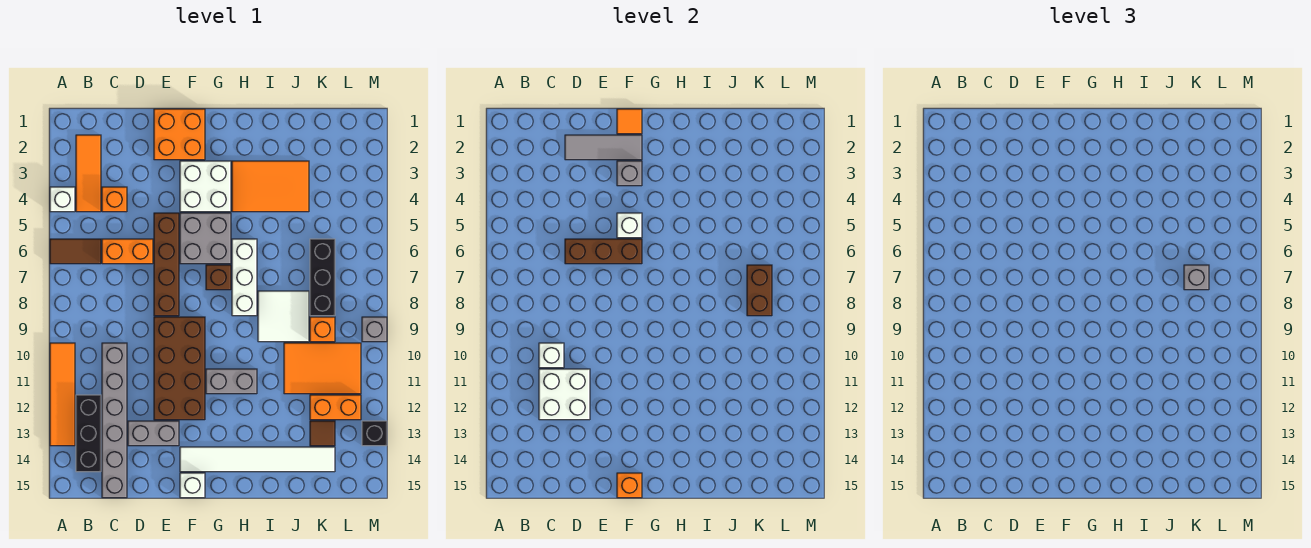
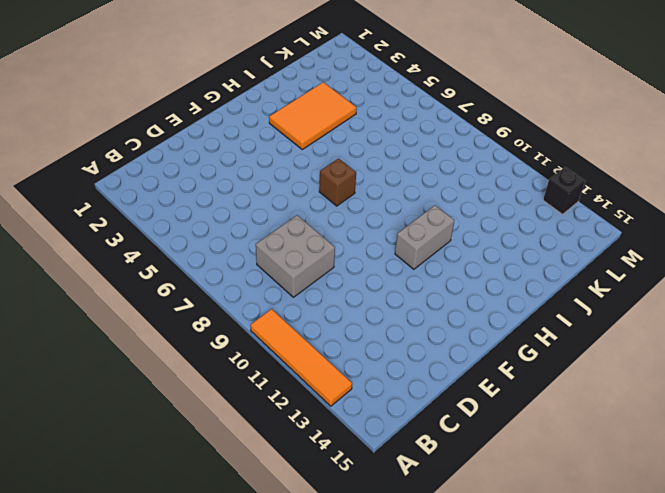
grey brick C8:D9 level 1 -> grey brick F5:G6 level 1
none -> white brick A4 level 1
none -> brown tile A6:B6 level 1
none -> orange tile B2:B4 level 1
none -> black brick B12:B14 level 1

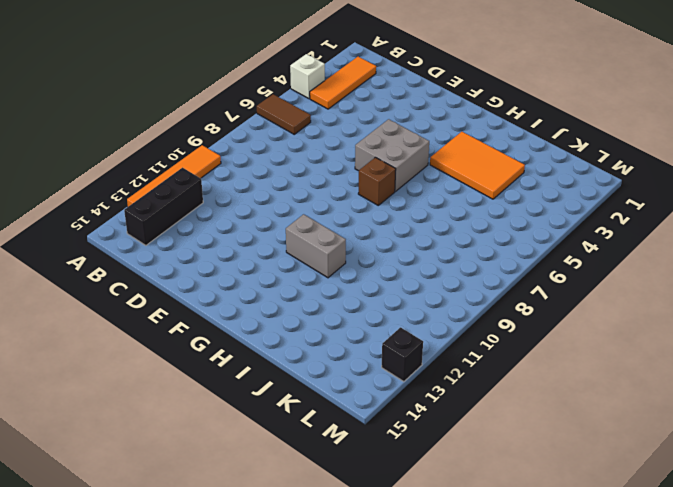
none -> orange brick C4 level 1
none -> orange brick C6:D6 level 1
none -> grey brick C10:C15 level 1
none -> grey brick D13:E13 level 1

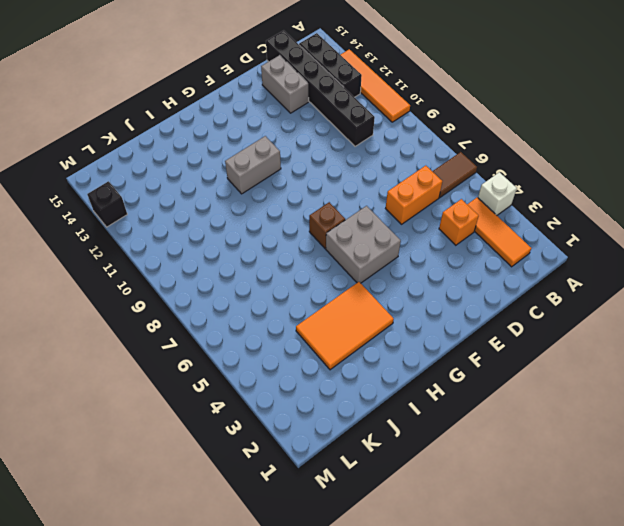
black brick C10:C15 level 1 -> grey brick C10:C15 level 1
grey brick D13:D14 level 1 -> grey brick D13:E13 level 1
none -> orange brick E1:F2 level 1
none -> brown brick E5:E8 level 1
none -> brown brick E9:F12 level 1
none -> white brick F3:G4 level 1

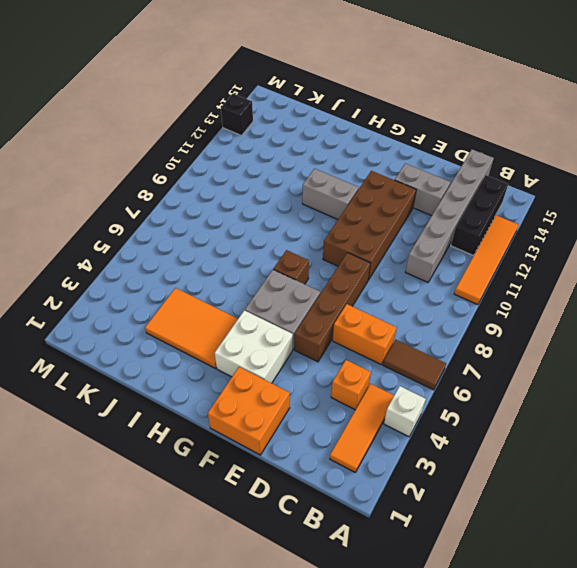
none -> white tile F14:K14 level 1
none -> white brick F15 level 1
none -> white brick H6:H8 level 1
none -> white tile I8:J9 level 1

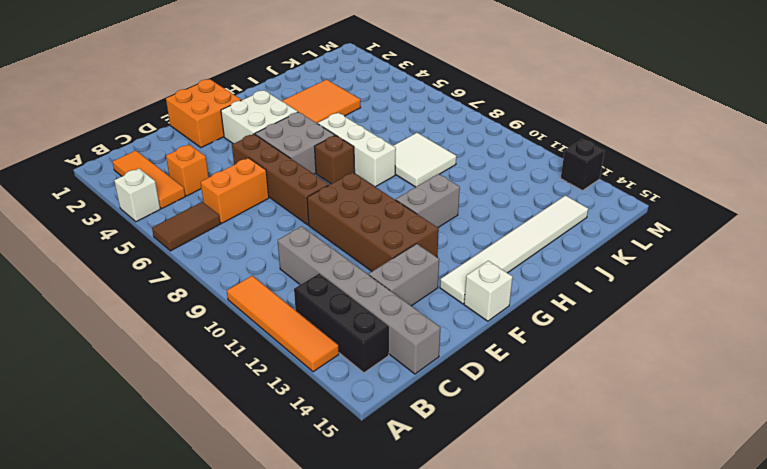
none -> orange tile J10:L11 level 1
none -> black brick K6:K8 level 1
none -> orange brick K9 level 1
none -> orange brick K12:L12 level 1

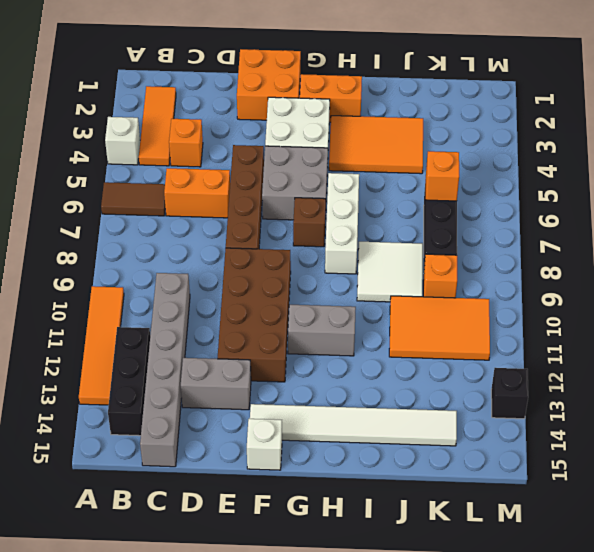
orange brick G2:H2 level 1 -> orange brick K12:L12 level 1
orange brick K6 level 2 -> orange brick F15 level 2
none -> brown tile K13 level 1
none -> grey brick M9 level 1
none -> white brick C10 level 2
none -> white brick C11:D12 level 2

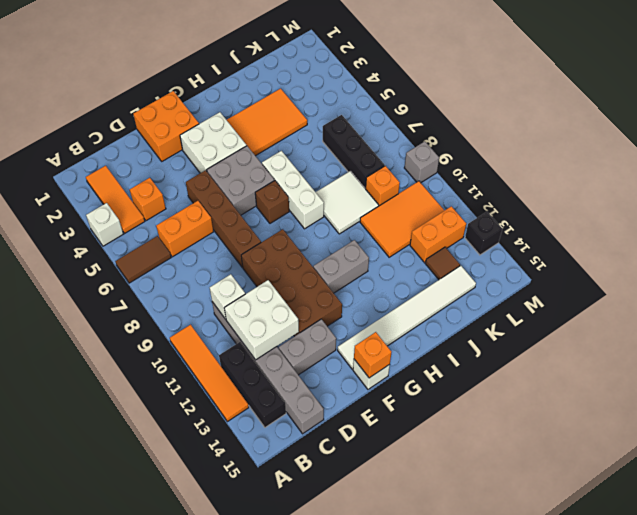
none -> grey tile D2:F2 level 2
none -> brown brick D6:F6 level 2
none -> orange tile F1 level 2
none -> grey brick F3 level 2

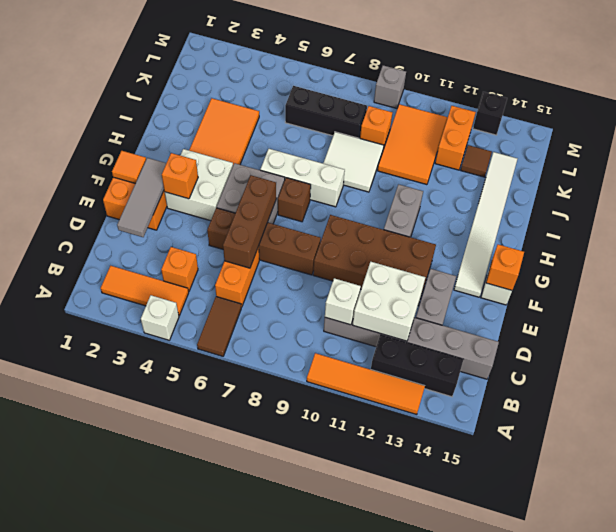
orange brick F3 level 2 -> grey brick F3 level 2
none -> white brick F5 level 2
none -> brown brick K7:K8 level 2
none -> grey brick K7 level 3

